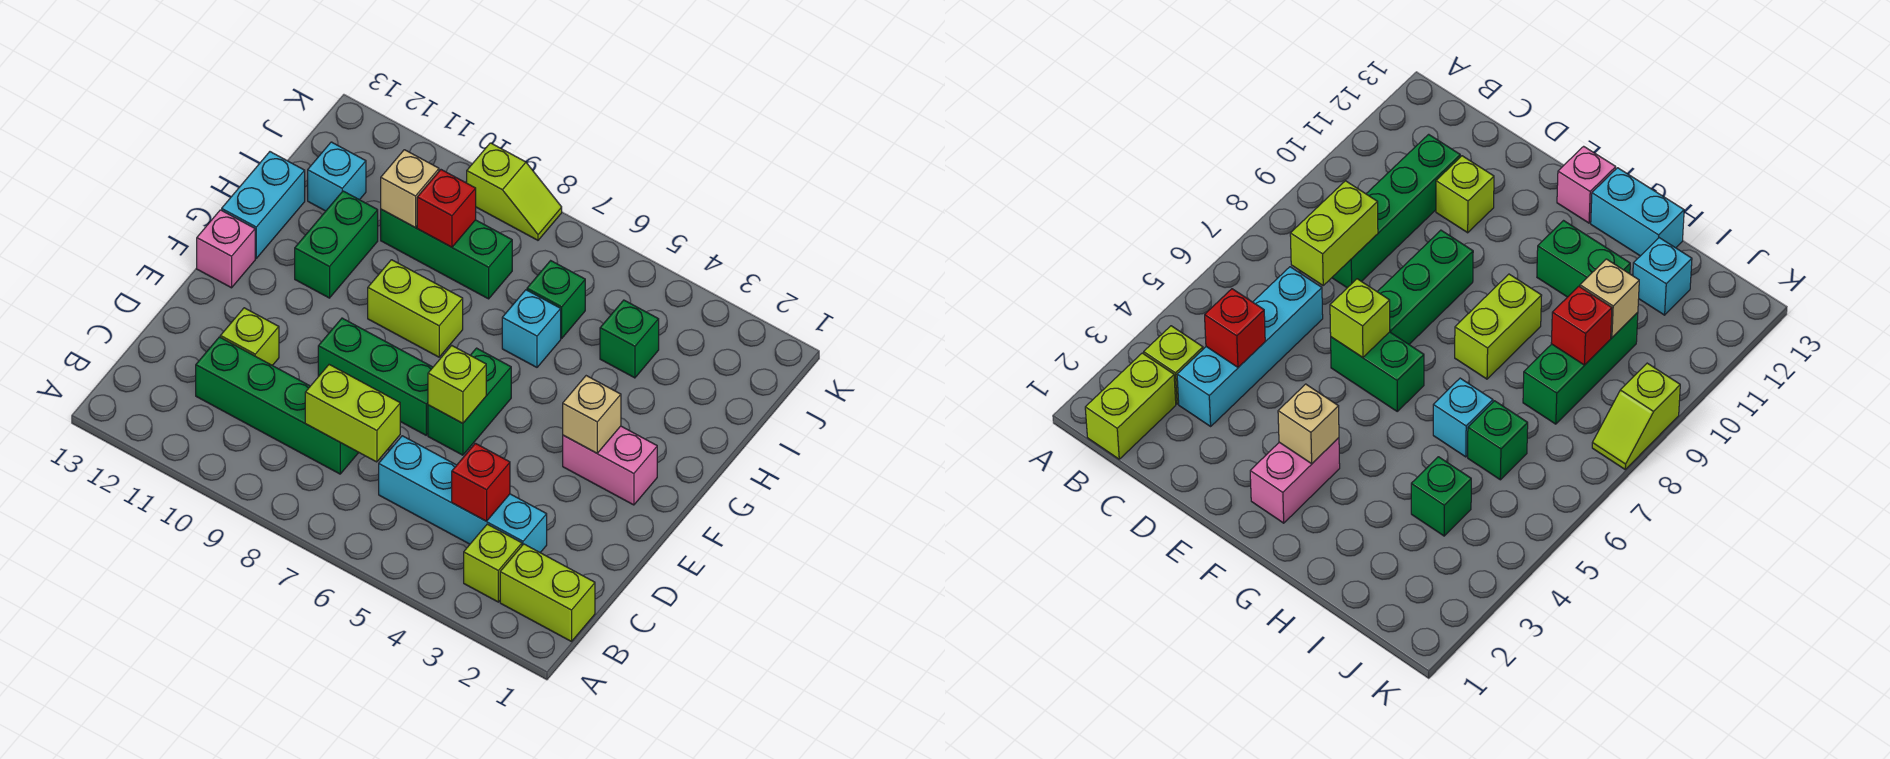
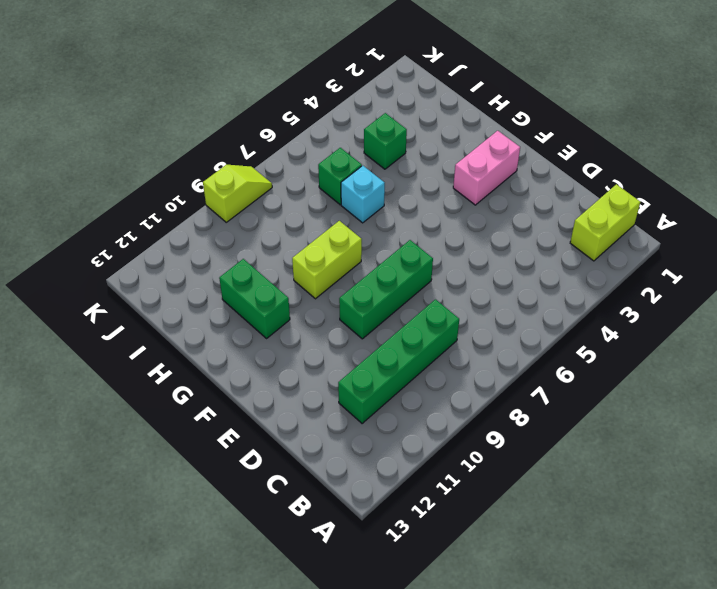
none -> lime brick B3 level 1
none -> cyan brick C3:C6 level 1
none -> lime brick D11 level 1

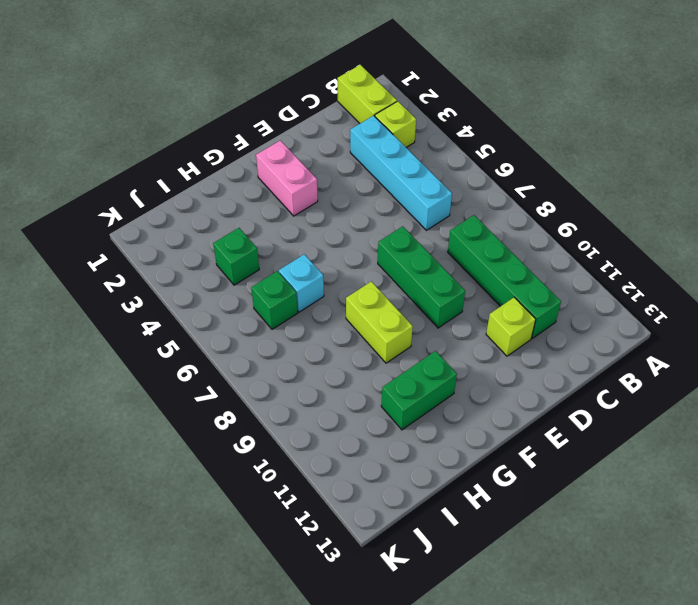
none -> green brick E6:F6 level 1
none -> pink brick F13 level 1
none -> cyan brick G13:H13 level 1

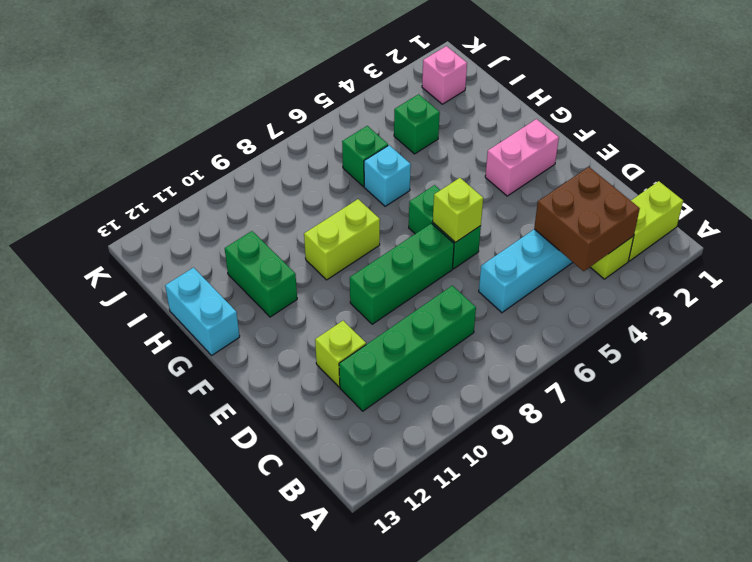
brown brick B3:C4 level 2 -> red brick C4 level 2
pink brick J2 level 1 -> pink brick F13 level 1
none -> green brick I8:I10 level 1
none -> cyan brick I12 level 1
none -> lime slope K8:K9 level 1 top 9

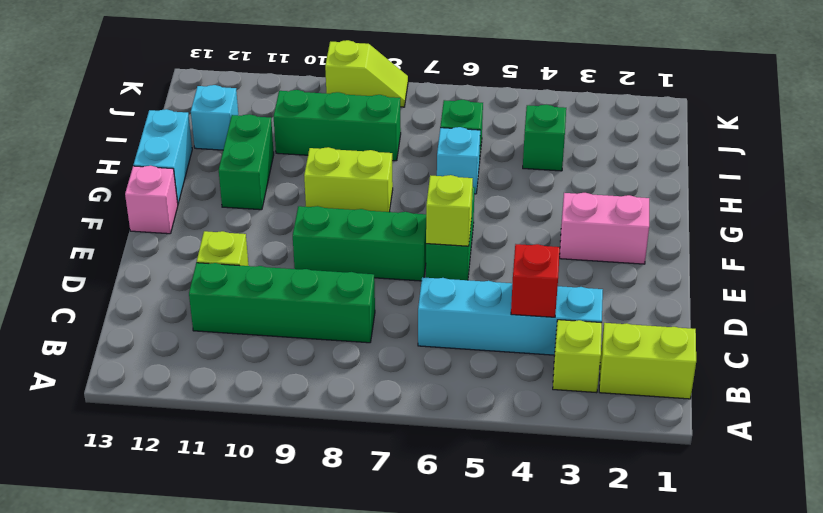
none -> lime brick C7:C8 level 2
none -> tan brick F3 level 2
none -> red brick I9 level 2

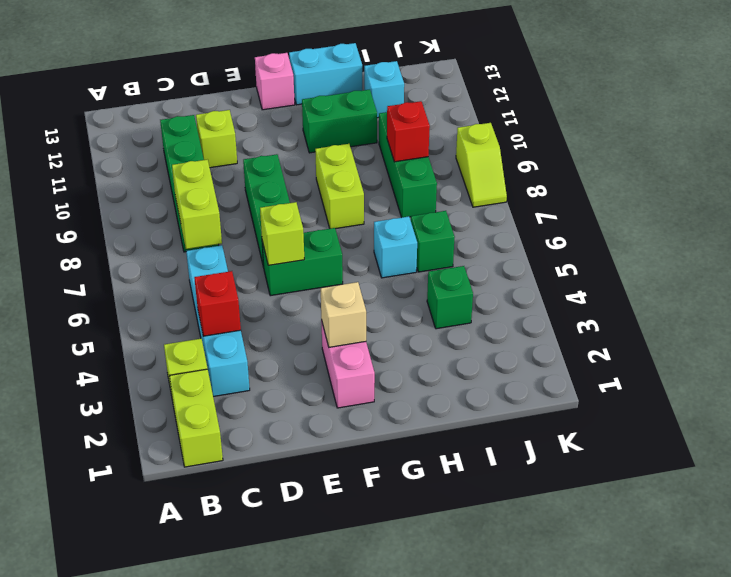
none -> tan brick I10 level 2

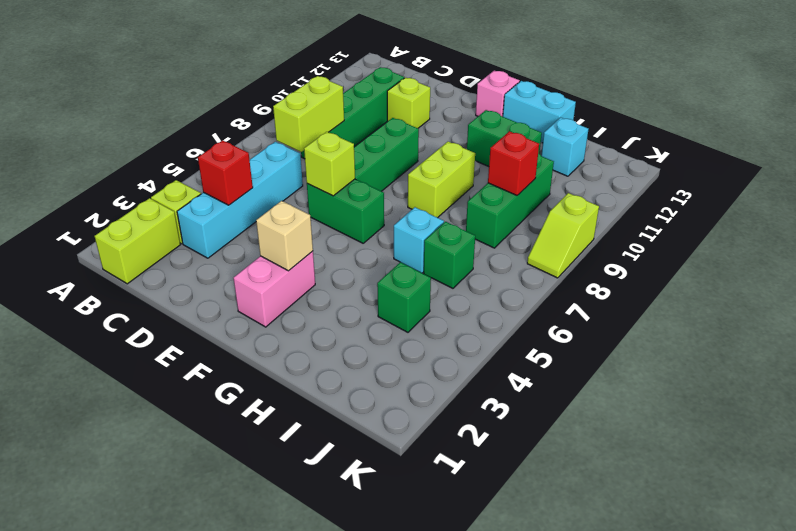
none -> tan brick I10 level 2

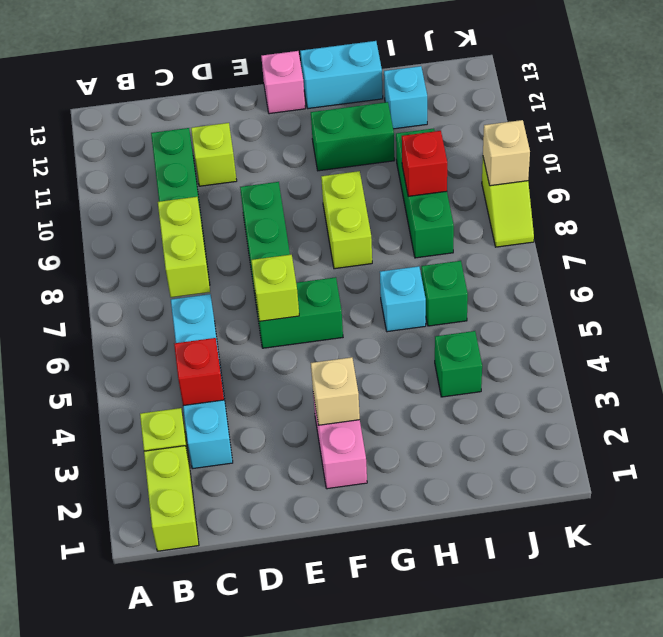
tan brick K9 level 2 -> tan brick I10 level 2

